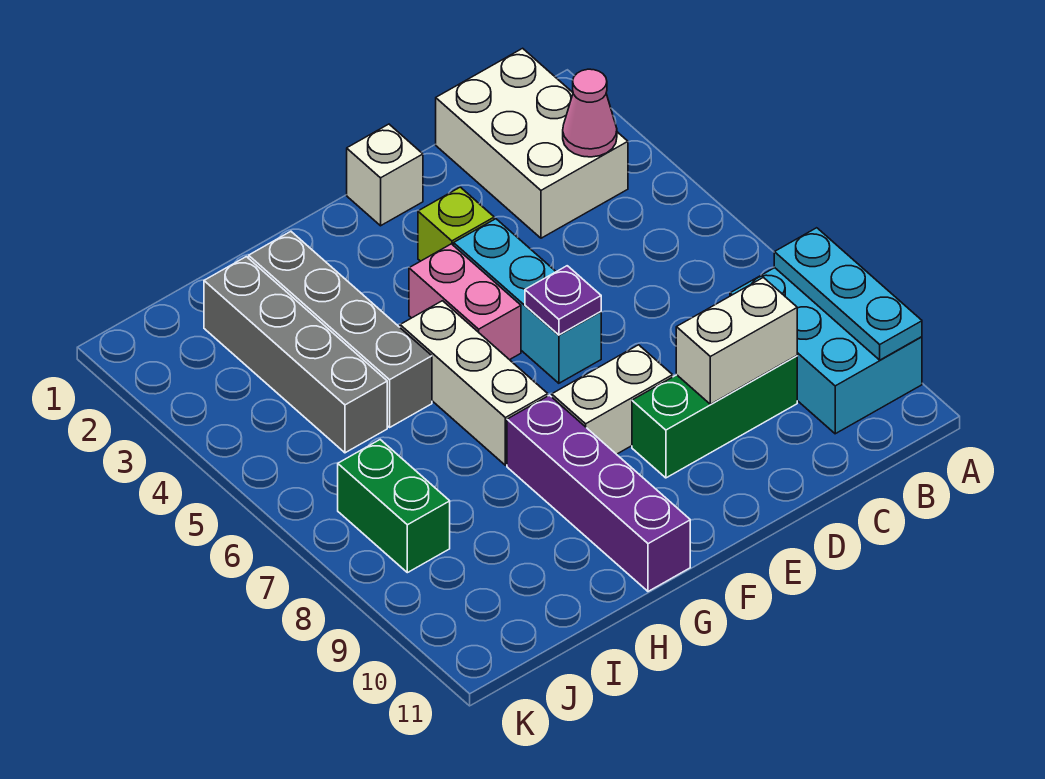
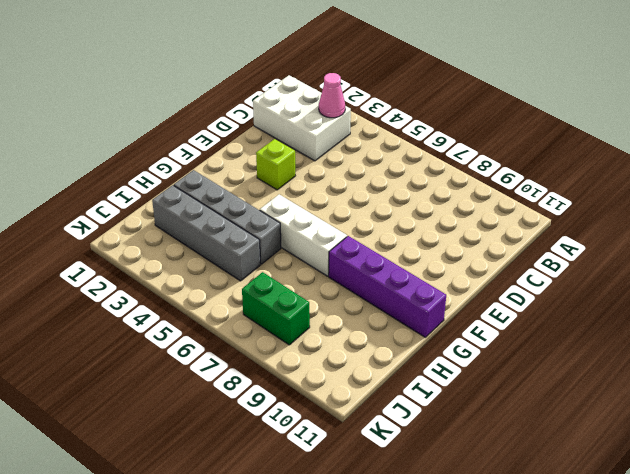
none -> cyan brick A8:B10 level 1
none -> green brick C9:E9 level 1
none -> white brick E1 level 1

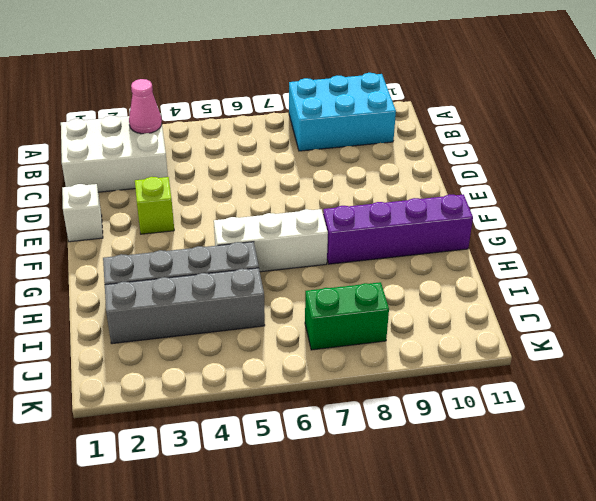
none -> green brick C9:E9 level 1
none -> cyan brick E4:E6 level 1
none -> white brick E8:F8 level 1

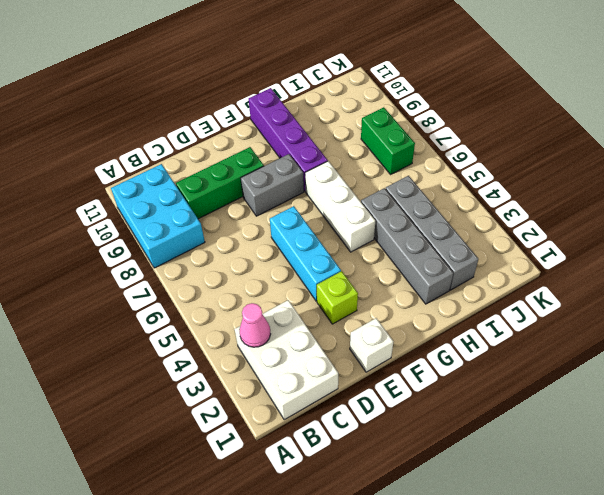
grey brick E8:F8 level 1 -> white brick E8:F8 level 1
none -> pink brick F4:F5 level 1
none -> cyan plate A8:A10 level 2
none -> white brick C9:D9 level 2

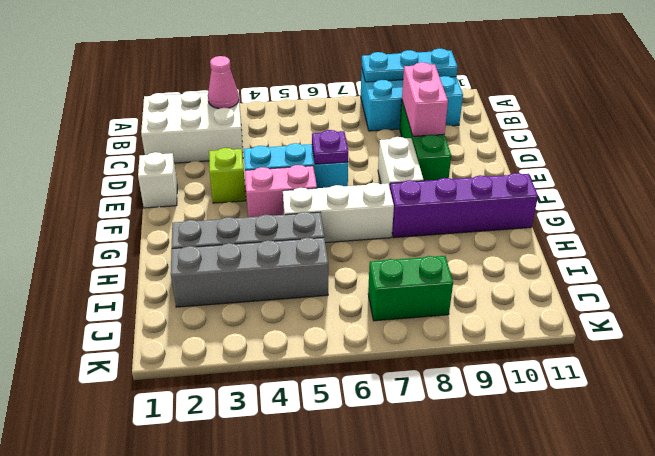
pink brick C9:D9 level 2 -> white brick C9:D9 level 2

